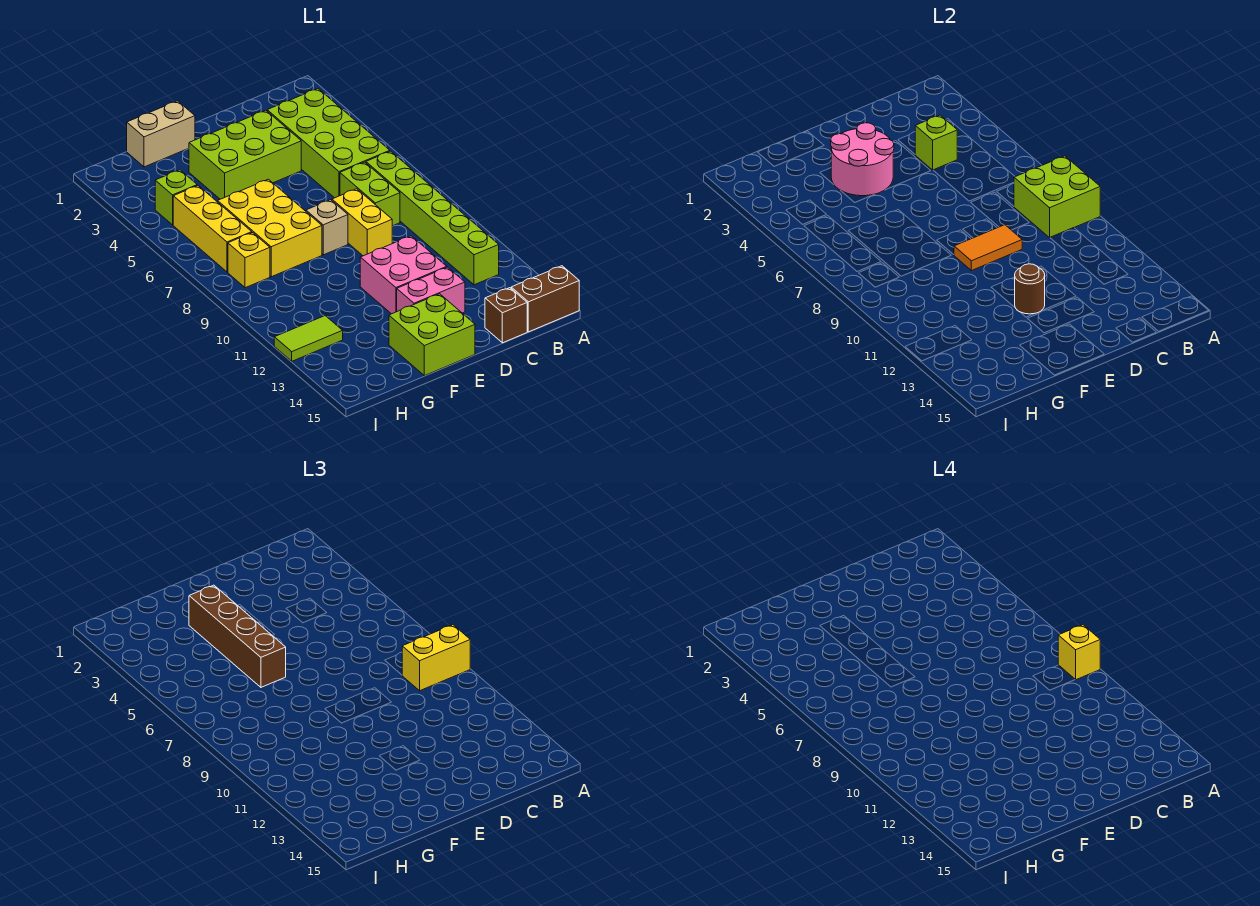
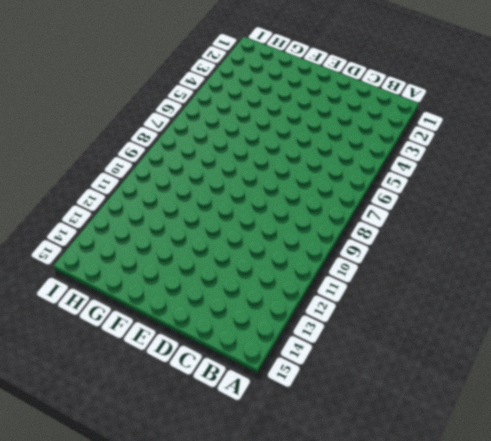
none -> brown brick A15:B15 level 1
none -> lime brick B3:C6 level 1
none -> lime brick B7:B12 level 1

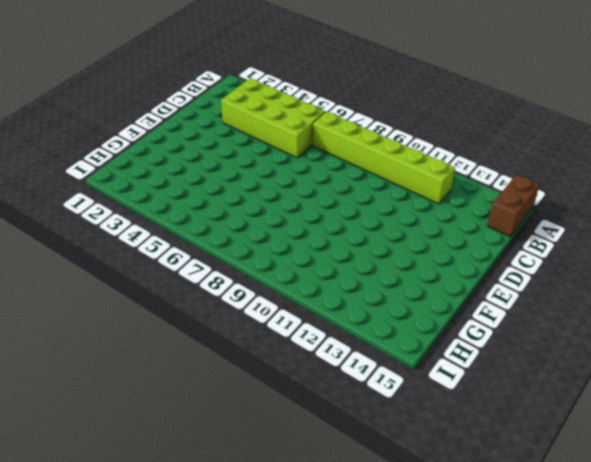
none -> lime brick C7:C8 level 1
none -> brown brick C15 level 1
none -> lime brick D3:F4 level 1

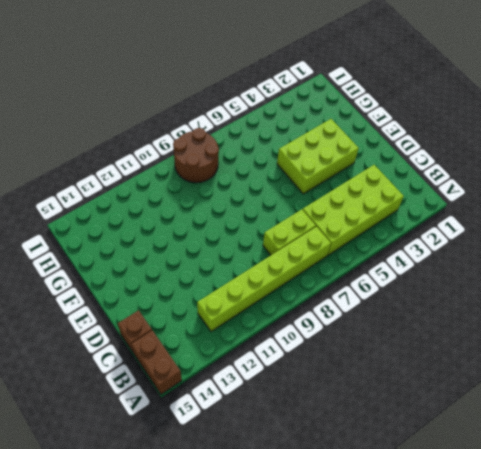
lime brick E3:F5 level 1 -> lime brick D3:F4 level 1
brown round brick H8:I9 level 1 -> yellow brick H8 level 1
none -> yellow brick D8:D9 level 1
none -> pink brick D11:E12 level 1
none -> pink brick D13:E13 level 1

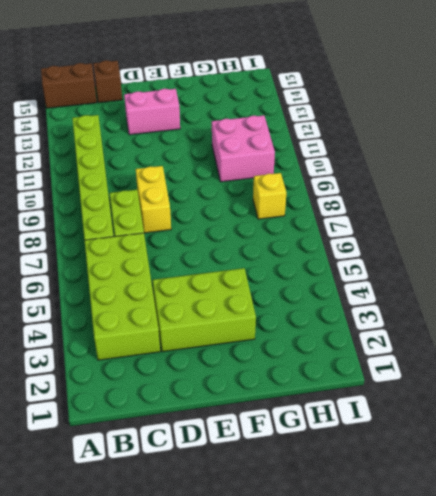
pink brick G10:H11 level 1 -> pink brick D11:E12 level 1
none -> tan brick E8 level 1
none -> lime brick E14:F15 level 1
none -> tan brick F1:G1 level 1

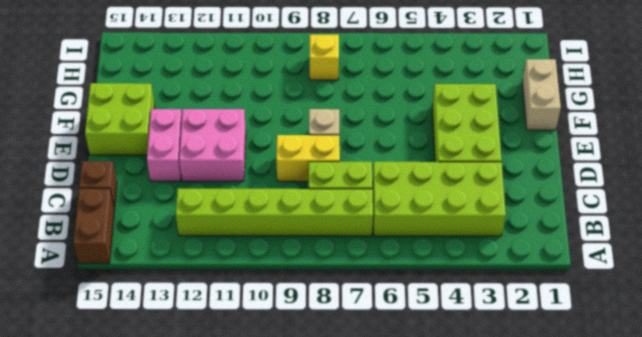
none -> yellow brick F6:G8 level 1
none -> lime brick H4 level 1
none -> yellow brick H5:H7 level 1

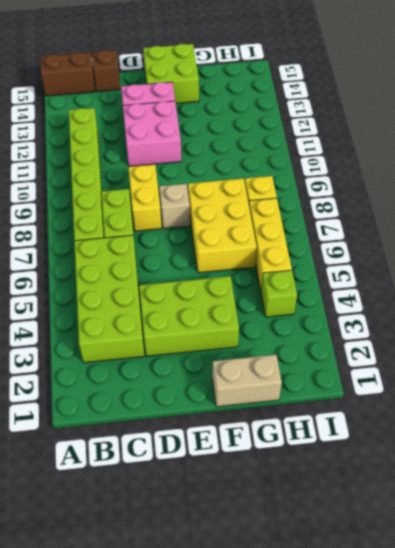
none -> lime tile H12:I12 level 1
none -> lime brick A8:B9 level 2
none -> lime brick C4 level 2

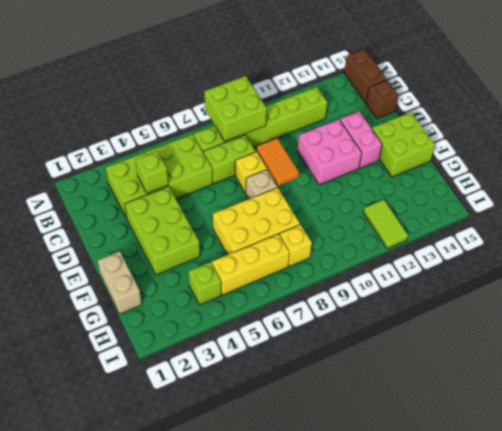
none -> pink round brick E3:F4 level 2
none -> brown round brick E12 level 2
none -> yellow brick A9:B9 level 3

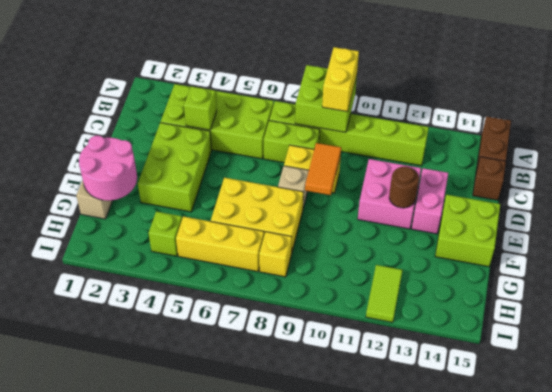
pink round brick F1:G2 level 2 -> pink round brick E3:F4 level 2
none -> brown brick F3:F6 level 3
none -> yellow brick A9 level 4

